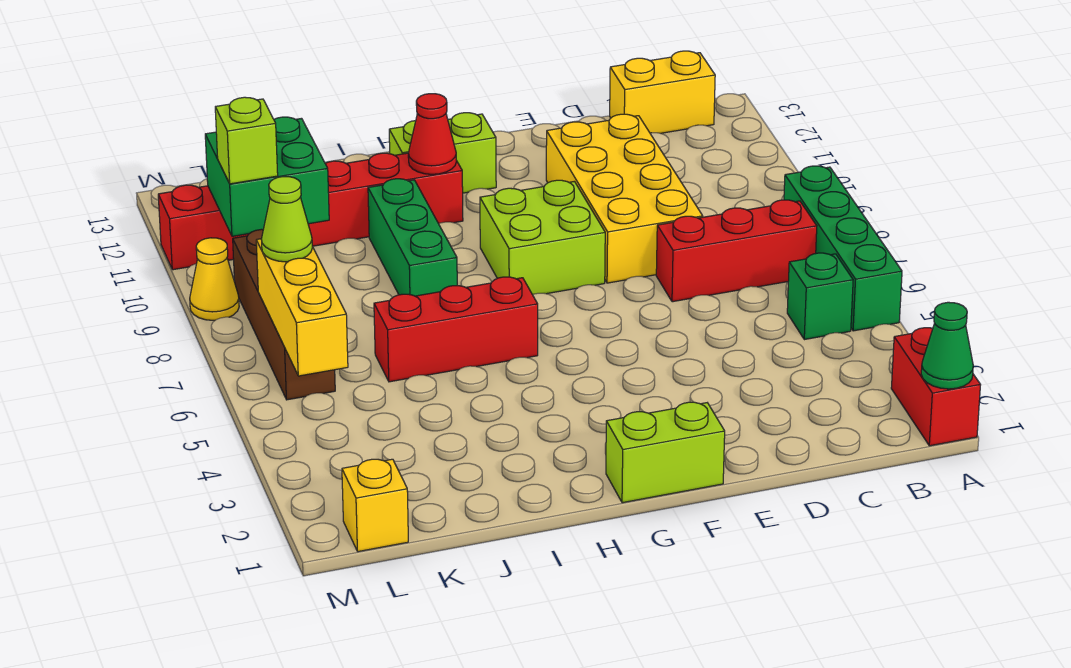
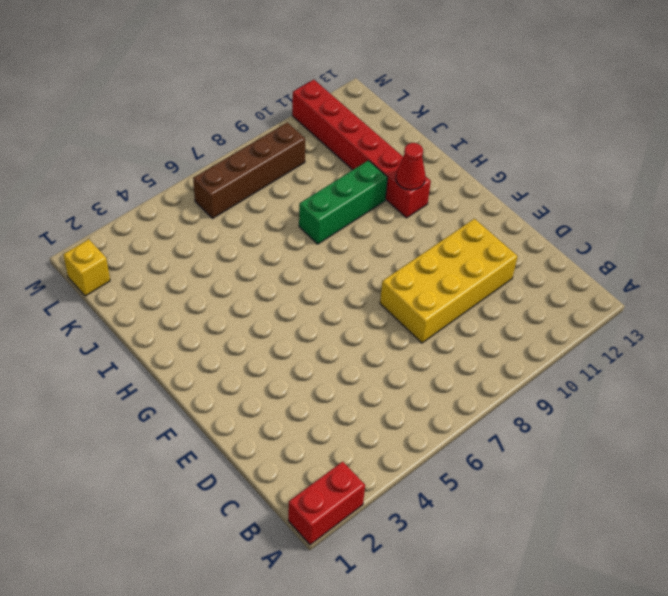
none -> green brick A5:A8 level 1
none -> green brick B5 level 1
none -> red brick B7:D7 level 1

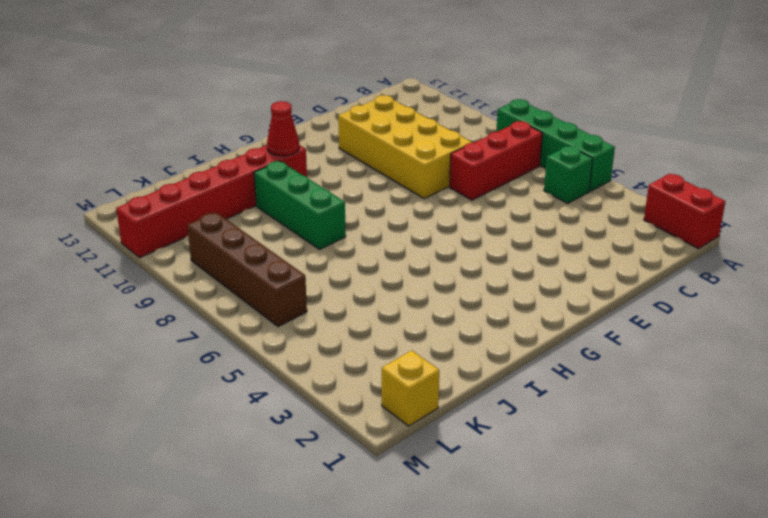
none -> yellow brick B13:C13 level 1
none -> lime brick F1:G1 level 1
none -> lime brick F8:G9 level 1

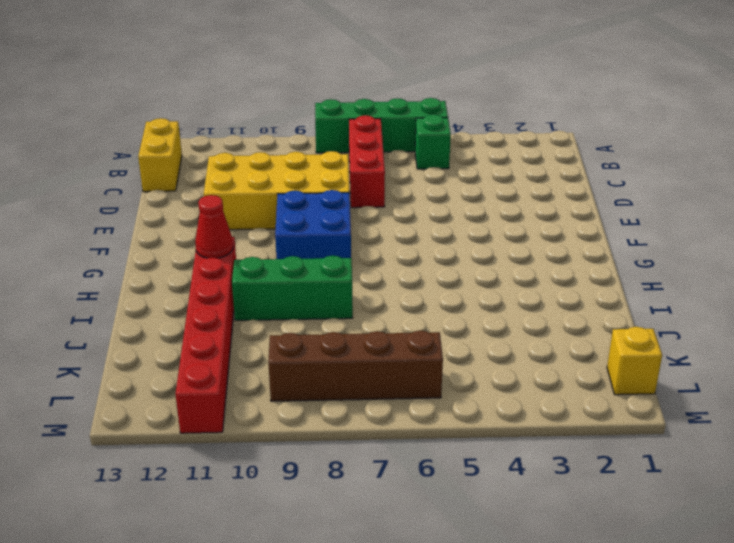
blue brick F8:G9 level 1 -> lime brick F8:G9 level 1
none -> red brick A1:A2 level 1
none -> lime brick F1:G1 level 1
none -> lime brick G12:H12 level 1

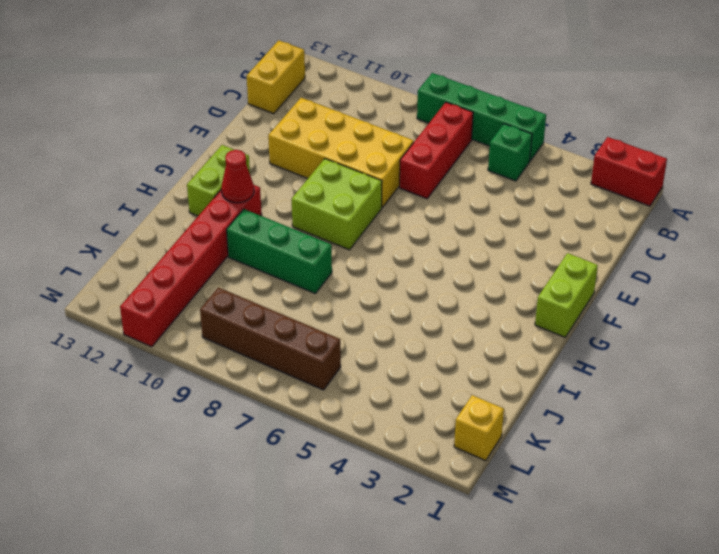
none -> red brick H6:J6 level 1
none -> yellow cone M9 level 1
none -> green cone A1 level 2

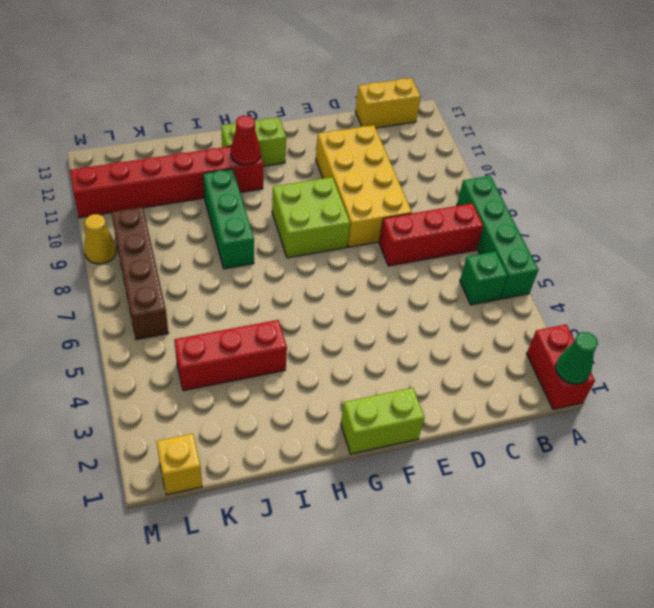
red brick I4:K4 level 1 -> red brick H6:J6 level 1
none -> green brick K10:L11 level 2
none -> yellow brick L5:L7 level 2
none -> lime cone L7 level 3

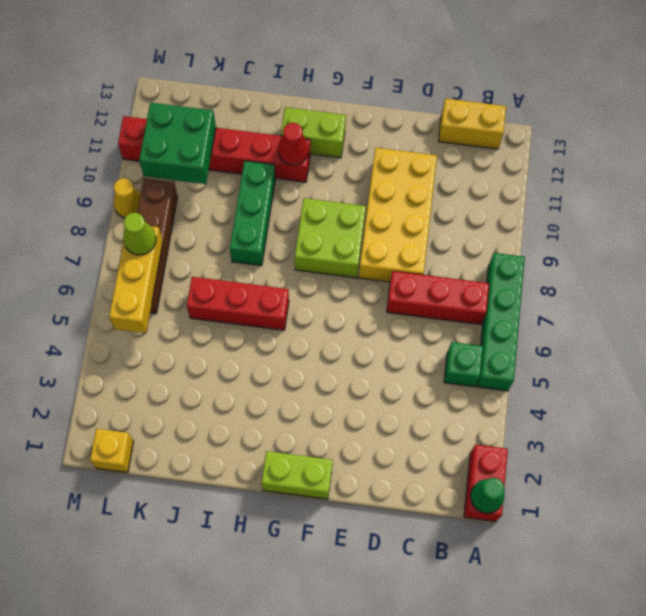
none -> lime brick L10 level 3

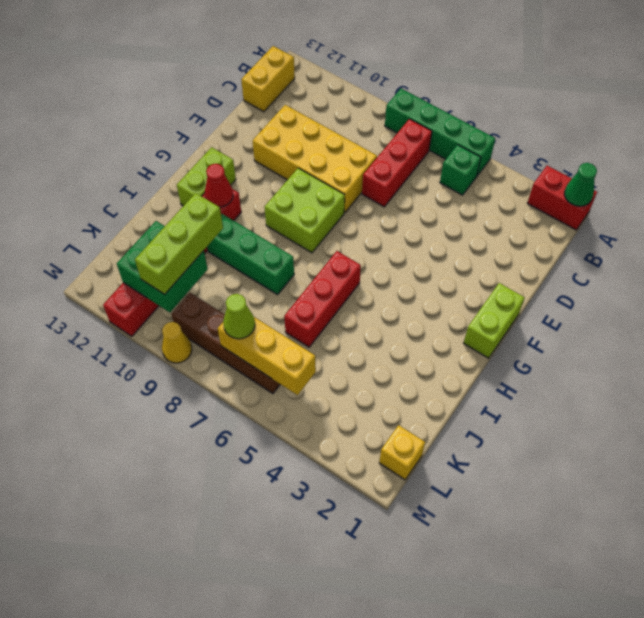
lime brick J10:L10 level 3 -> lime brick L10 level 3

